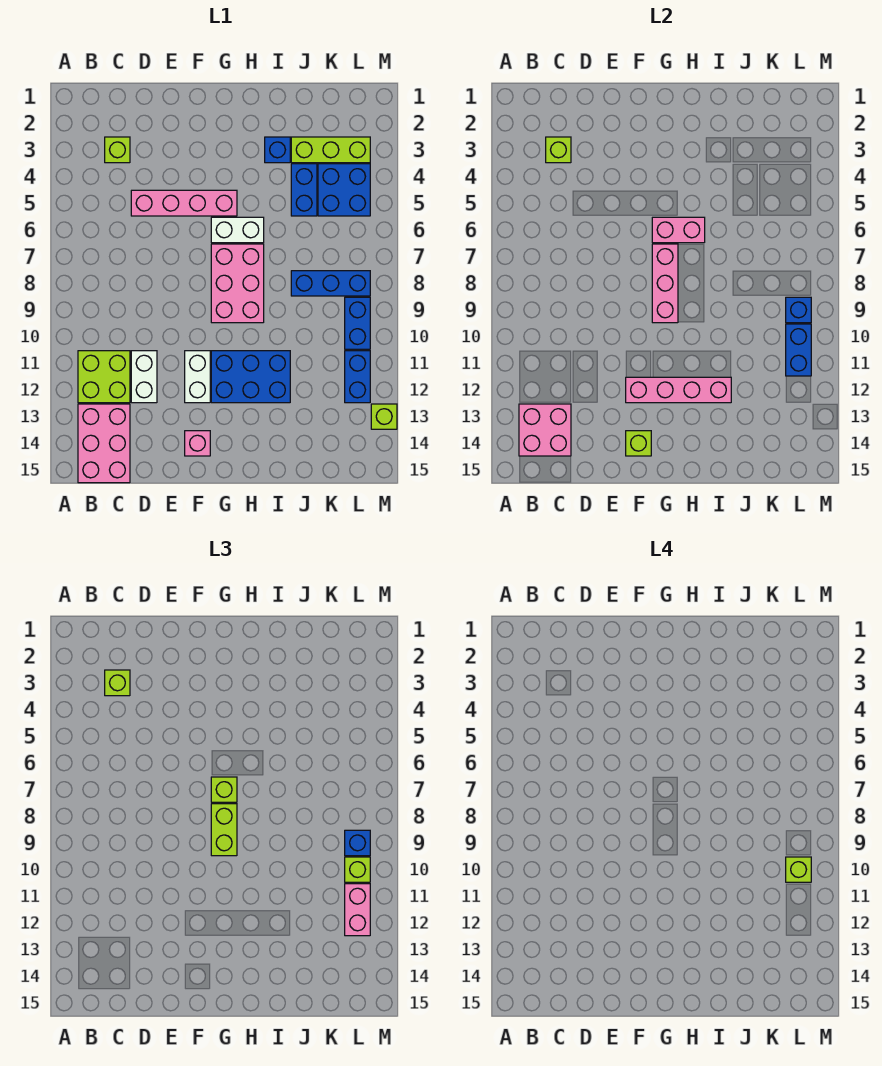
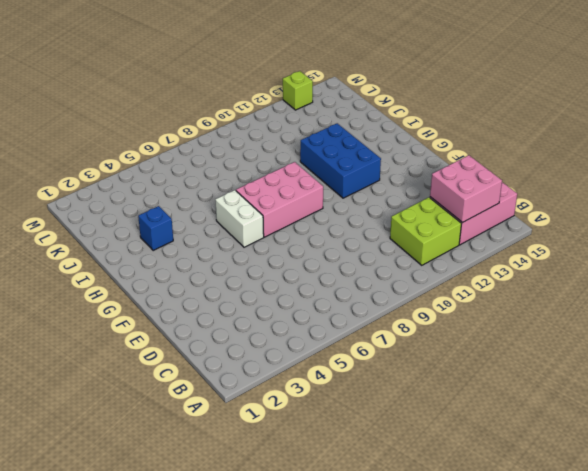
none -> lime brick C3 level 1
none -> pink brick D5:G5 level 1
none -> white brick D11:D12 level 1
none -> white brick F11:F12 level 1

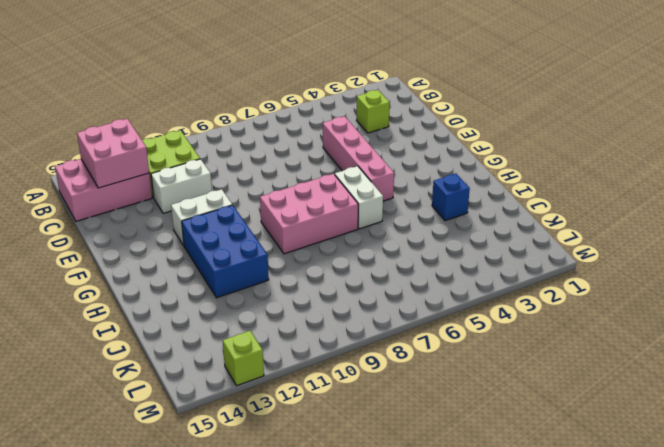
none -> pink brick F14 level 1
none -> lime brick J3:L3 level 1
none -> blue brick J4:J5 level 1
none -> blue brick J8:L8 level 1

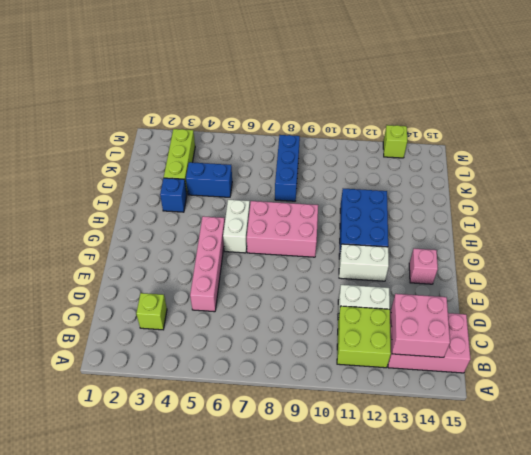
none -> blue brick K4:L5 level 1
none -> blue brick L9:L10 level 1
none -> blue brick L11:L12 level 1
none -> lime brick C3 level 2

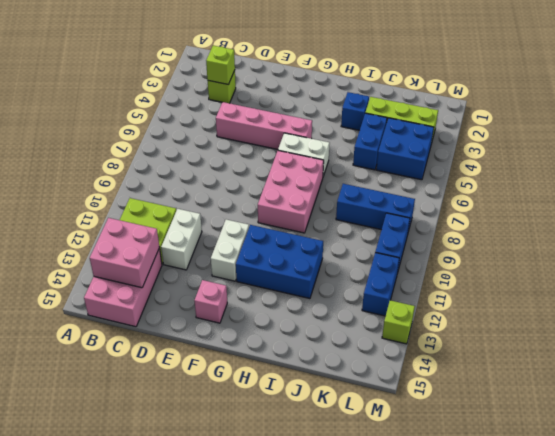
none -> pink brick F12:I12 level 2
none -> lime brick F14 level 2
none -> pink brick G6:H6 level 2
none -> pink brick G7:G9 level 2

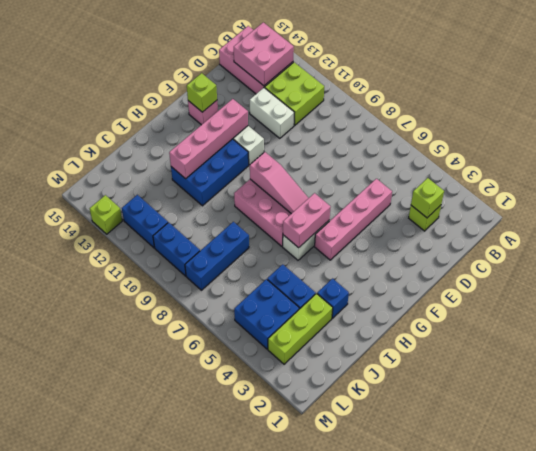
pink slope G7:G9 level 2 top 9 -> pink brick G7:G9 level 2
none -> blue brick L9 level 2
none -> blue brick L10:L11 level 2
none -> lime brick C3 level 3
none -> lime brick G7 level 3

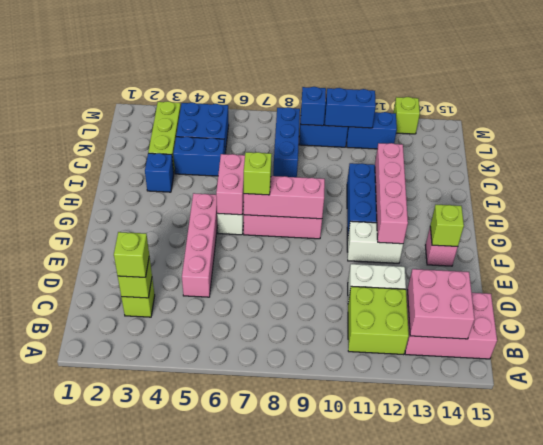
none -> lime brick G8:G9 level 3
none -> blue brick L9 level 3
none -> lime brick L10 level 3
none -> pink brick L11:L12 level 3

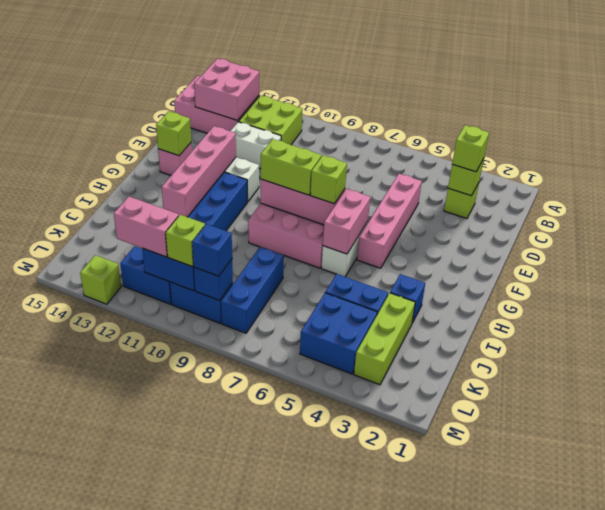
none -> lime brick L10 level 4

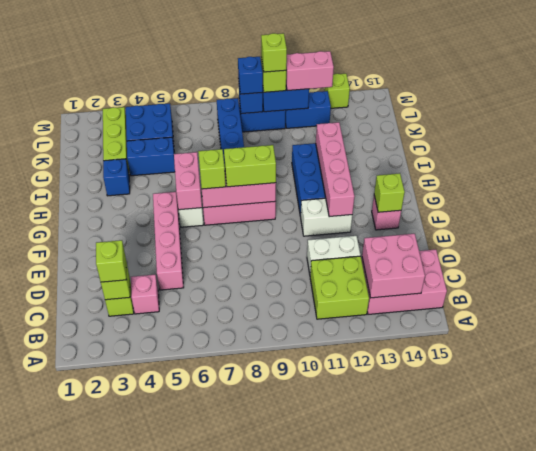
pink brick C4 level 1 -> none

